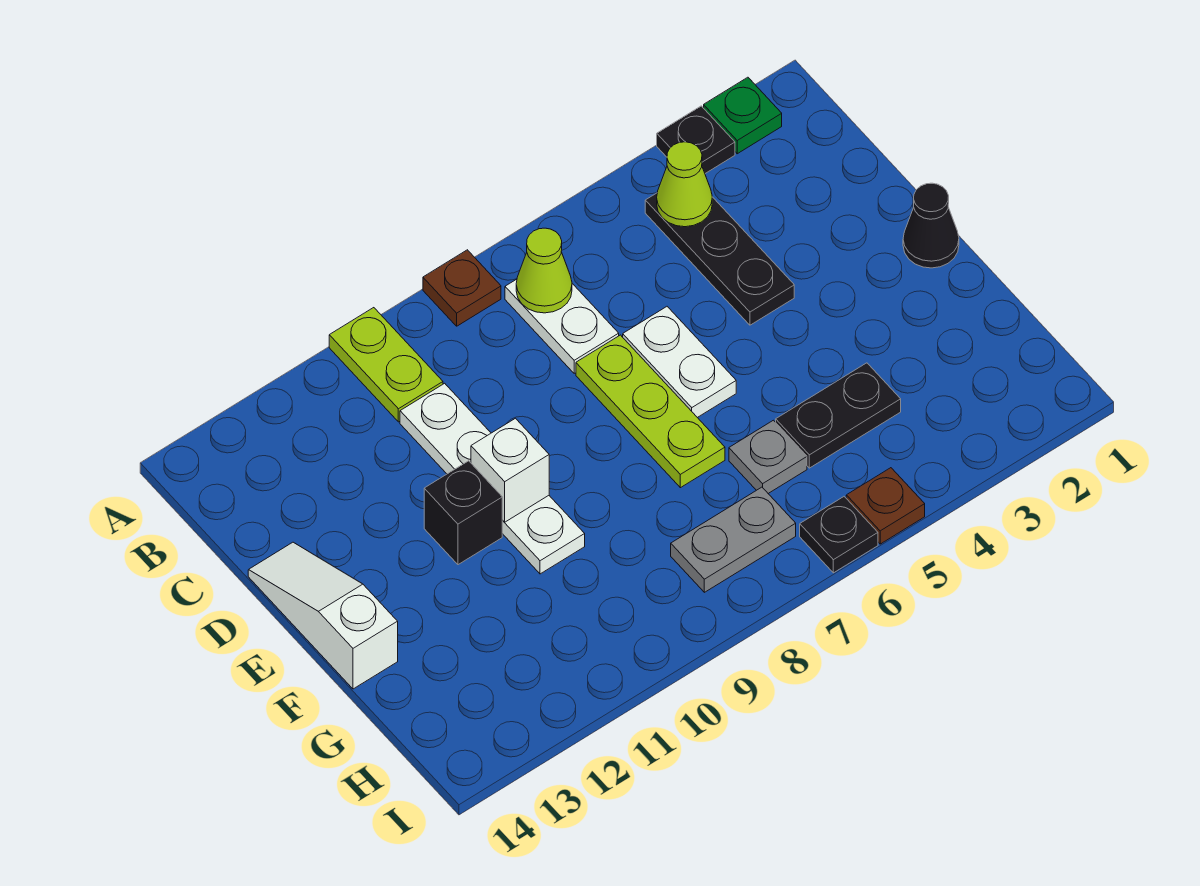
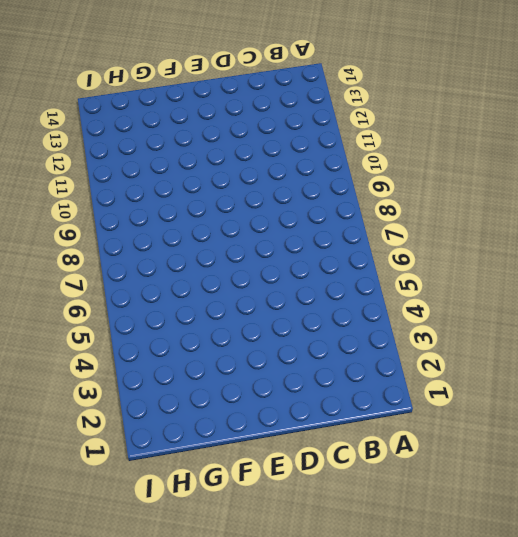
none -> green plate A2 level 1
none -> black plate A3 level 1
none -> brown plate A8 level 1

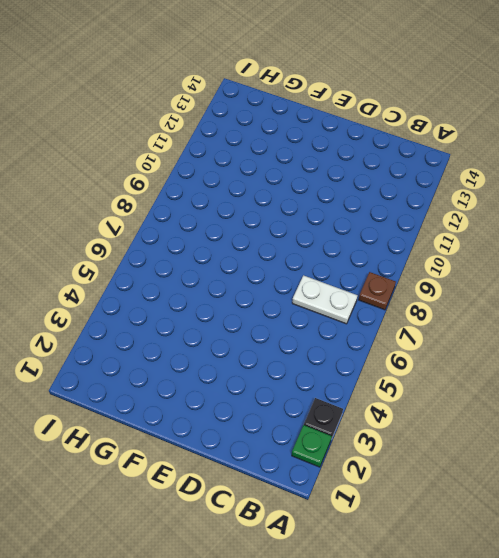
none -> lime plate A10:B10 level 1
none -> black plate B4:D4 level 1
none -> white plate C10:F10 level 1

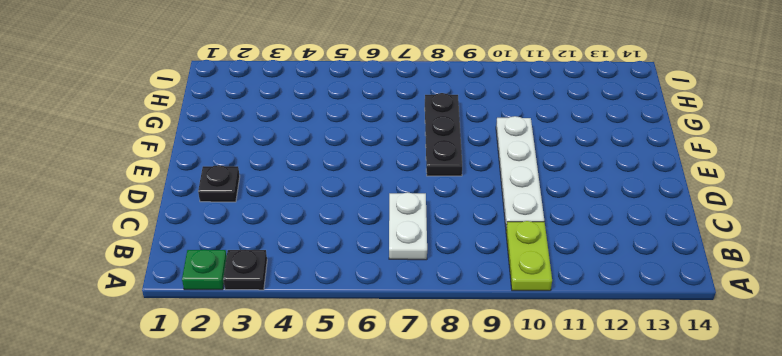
black plate D2 level 1 -> black plate I6 level 1
black plate E8:G8 level 1 -> black plate B4:D4 level 1
none -> brown plate A8 level 1
none -> white plate D6:E6 level 1
none -> lime plate D7:F7 level 1

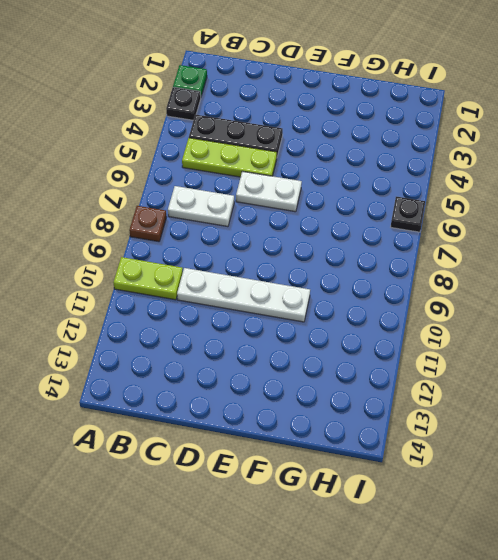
lime plate B5:D5 level 1 -> lime plate D7:F7 level 1
none -> white slope D14:F14 level 1 top F
none -> black cone E1 level 1
none -> black brick E11 level 1

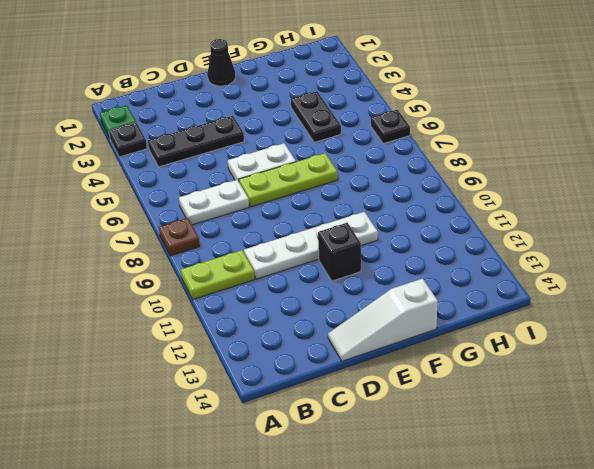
none -> grey plate G6 level 1
none -> grey plate H7:H8 level 1
none -> brown plate I5 level 1

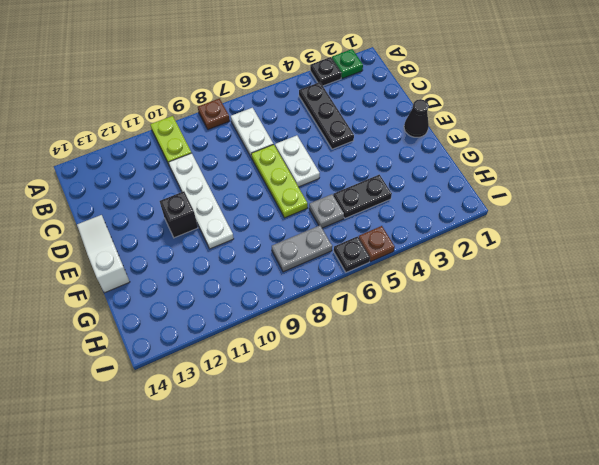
none -> lime cone B4 level 2
none -> lime cone B7 level 2
none -> white brick E10 level 2

